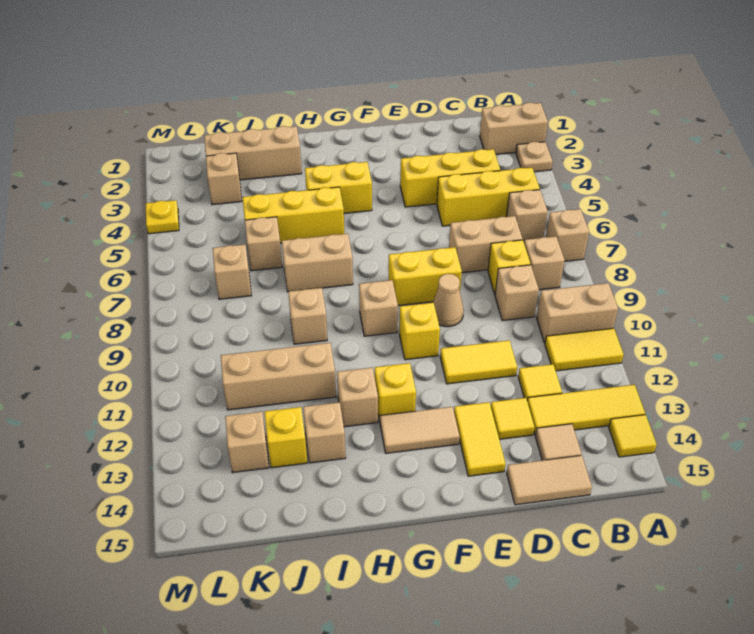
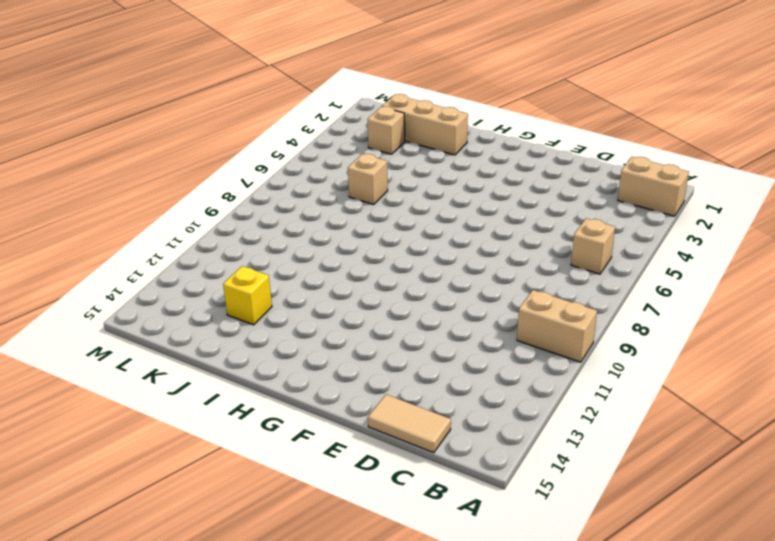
none -> tan plate A3 level 1
none -> tan brick A7 level 1
none -> yellow tile A11:B11 level 1
none -> yellow tile A13:C13 level 1

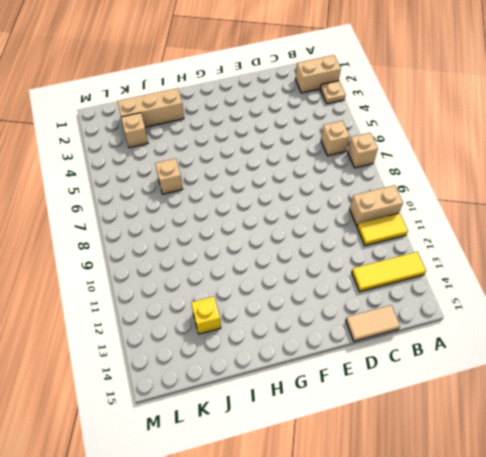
none -> yellow tile A14 level 1
none -> yellow brick B5:D5 level 1
none -> tan brick B8 level 1
none -> yellow brick C4:E4 level 1

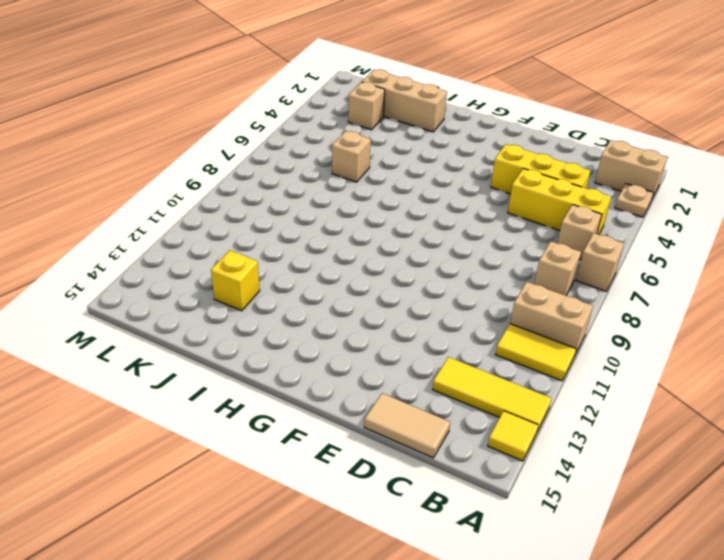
none -> tan brick C7:D7 level 1
none -> yellow brick C8 level 1
none -> tan brick C9 level 1
none -> yellow tile C12 level 1

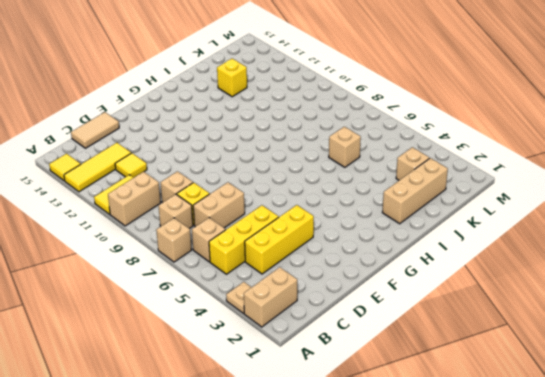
none -> tan tile C14 level 1
none -> yellow tile D11:E11 level 1
none -> yellow tile D13 level 1
none -> yellow brick E8:F8 level 1

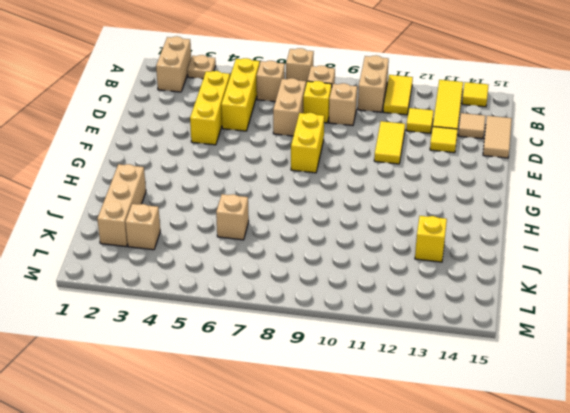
none -> tan cone E9 level 1
none -> yellow tile E13:E14 level 1
none -> yellow brick F10 level 1
none -> tan tile F13:G13 level 1

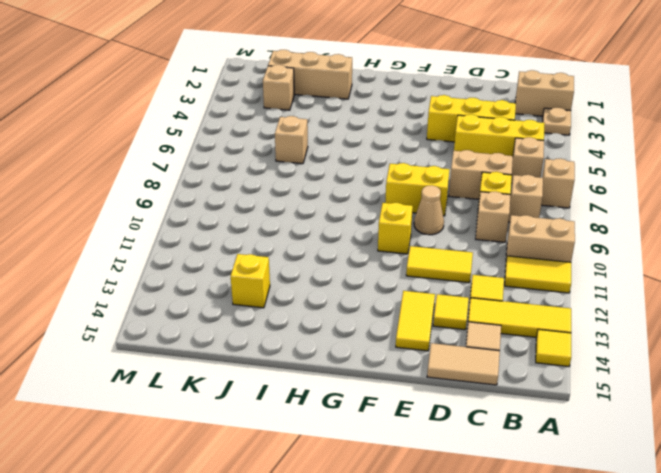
none -> tan tile F13:G13 level 1
none -> yellow brick G4:H4 level 1
none -> tan brick G9 level 1
none -> yellow brick G12 level 1

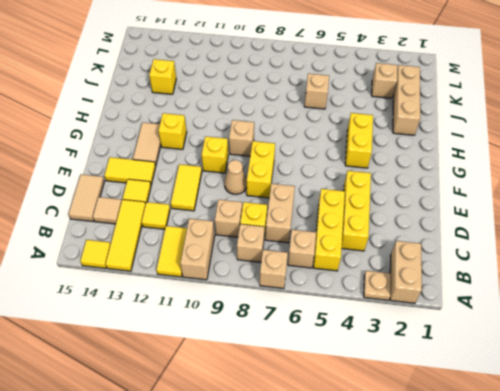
none -> yellow brick H5:J5 level 1
none -> tan brick H7:I7 level 1
none -> tan brick H12 level 1
none -> tan brick I9 level 1

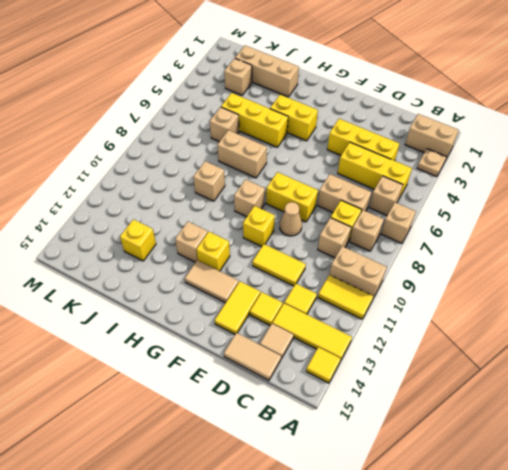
none -> tan brick I11:K11 level 1
none -> tan brick I13 level 1
none -> tan brick K7 level 1
none -> tan brick K13 level 1

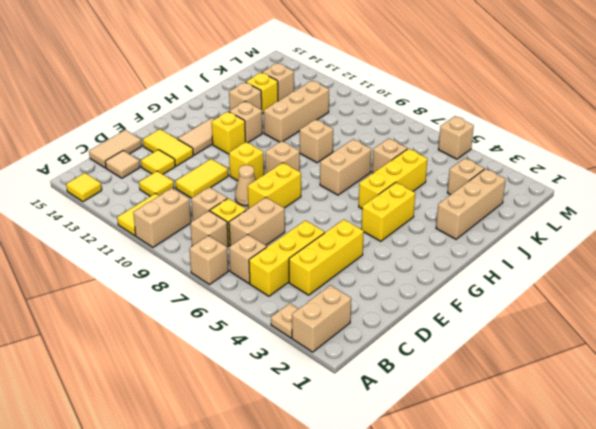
tan brick M5 level 1 -> tan brick K7 level 1
none -> yellow tile A13:C13 level 1
none -> yellow plate M4 level 1

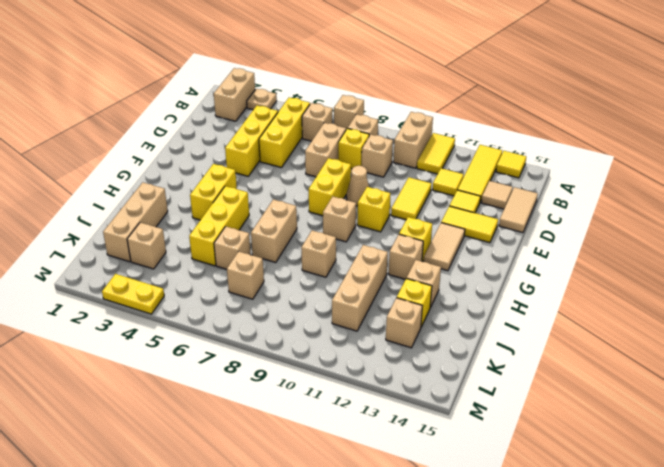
yellow plate M3:M4 level 1 -> yellow plate M4 level 1

